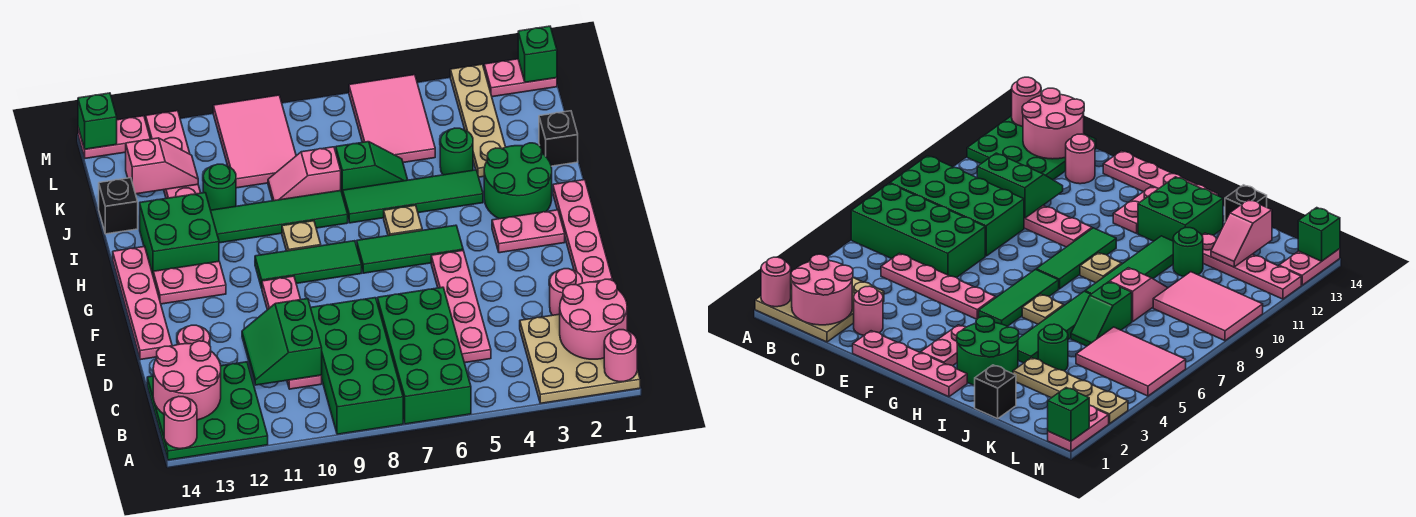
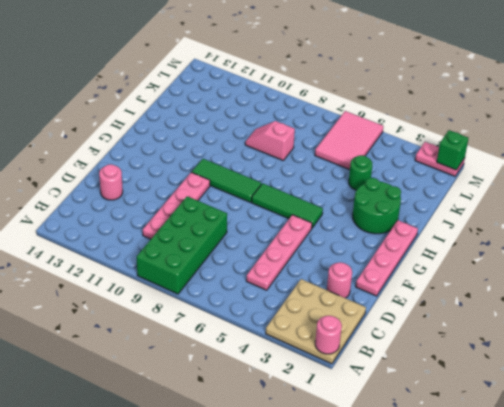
none -> green brick A6:D7 level 1
none -> green plate A12:C14 level 1
none -> pink plate E14:H14 level 1
none -> pink plate G2:G3 level 1

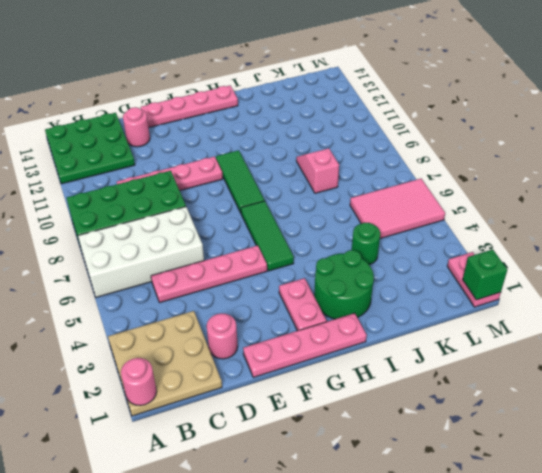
white brick A6:D7 level 1 -> green brick A6:D7 level 1
none -> pink plate G12:G13 level 1
none -> tan plate H6 level 1
none -> tan plate H9 level 1
none -> green brick H12:I13 level 1

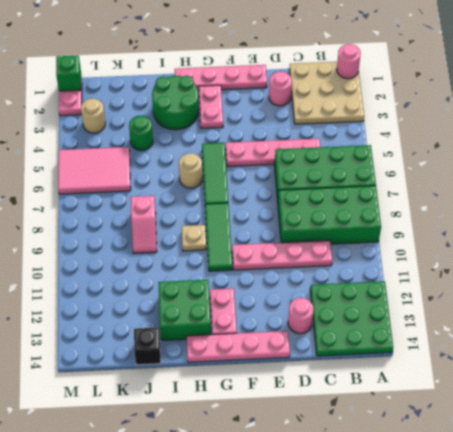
tan round brick H6 level 1 -> tan plate H6 level 1
tan round brick L3 level 1 -> tan plate J3:M3 level 1
none -> green tile I4:I7 level 1
none -> green tile I8:I11 level 1
none -> black brick J1 level 1
none -> green slope J6:J7 level 1 top 7

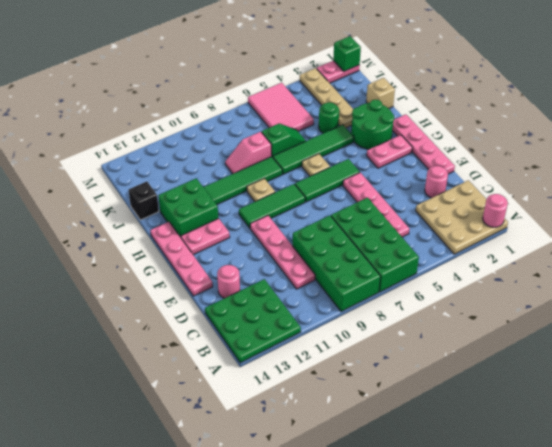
tan brick J1 level 1 -> black brick J1 level 1
none -> green round brick J11 level 1
none -> pink plate J12:M12 level 1
none -> pink tile K9:M10 level 1
none -> pink plate M13:M14 level 1

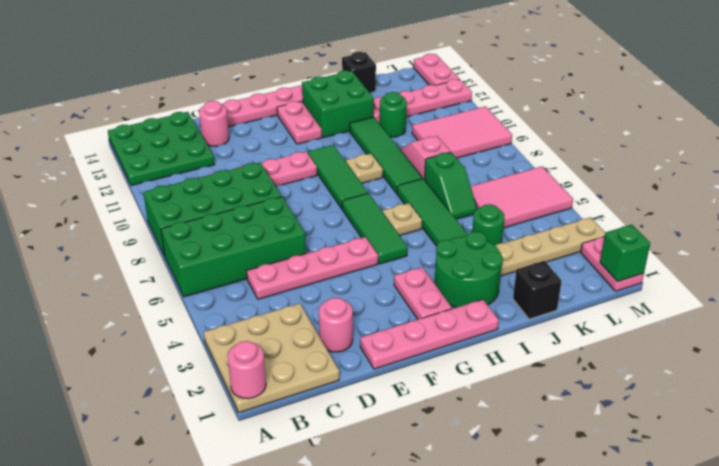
none -> pink round brick A14 level 2
none -> pink round brick B1:C2 level 2
none -> pink round brick B13:C14 level 2
none -> green slope C10:D11 level 2 top 10

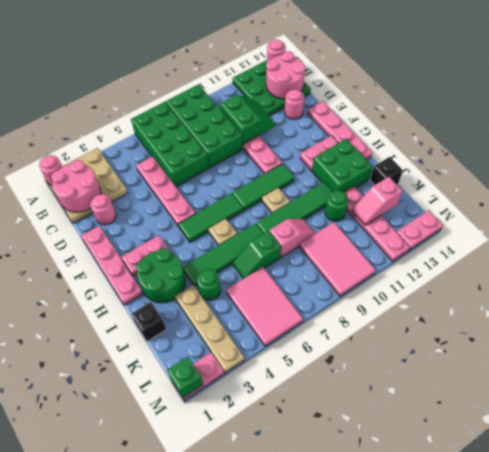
none -> green brick M14 level 2

